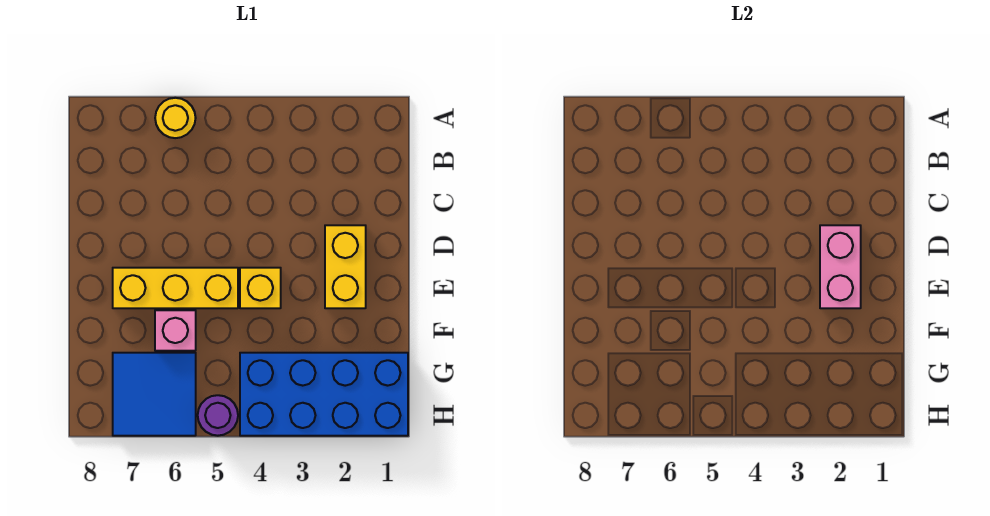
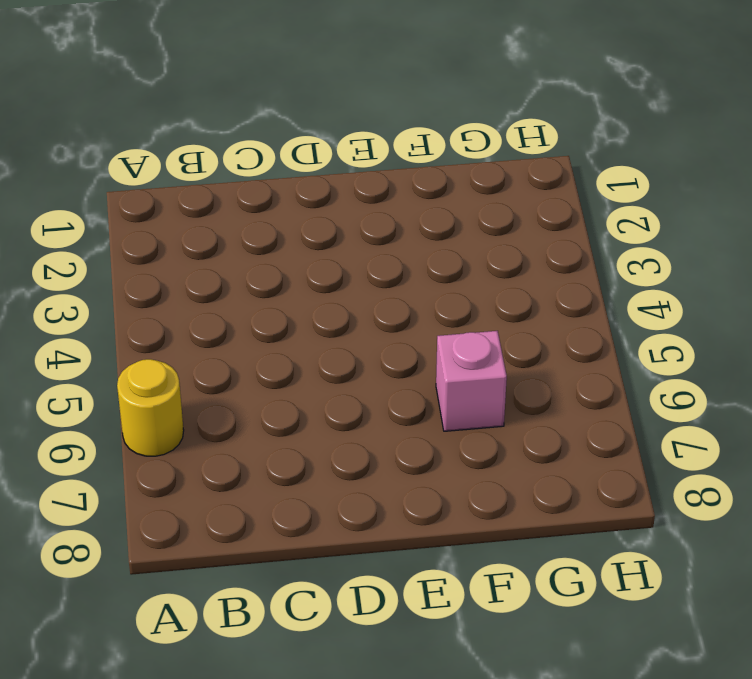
none -> yellow brick D2:E2 level 1
none -> yellow brick E4 level 1

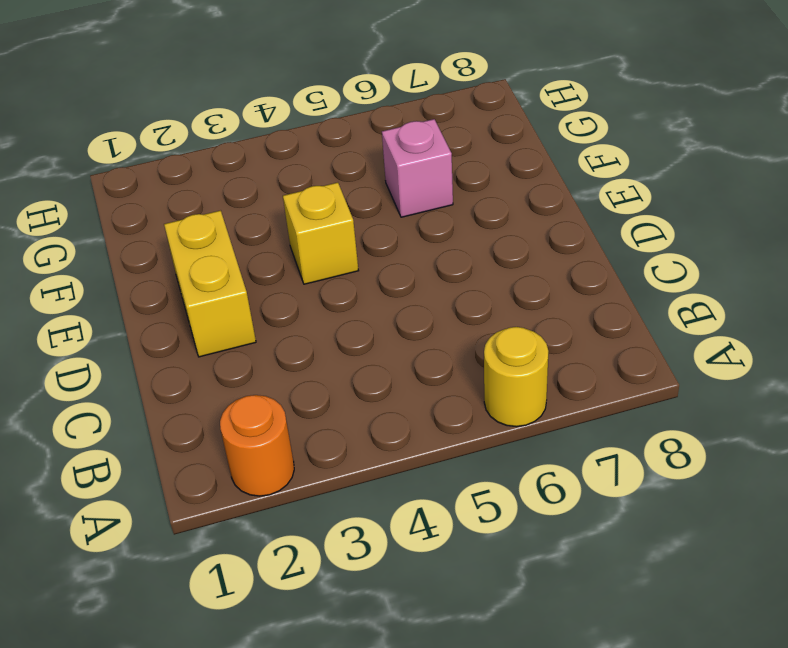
orange round brick A2 level 1 -> none
none -> yellow brick E5:E7 level 1
none -> blue brick G1:H4 level 1

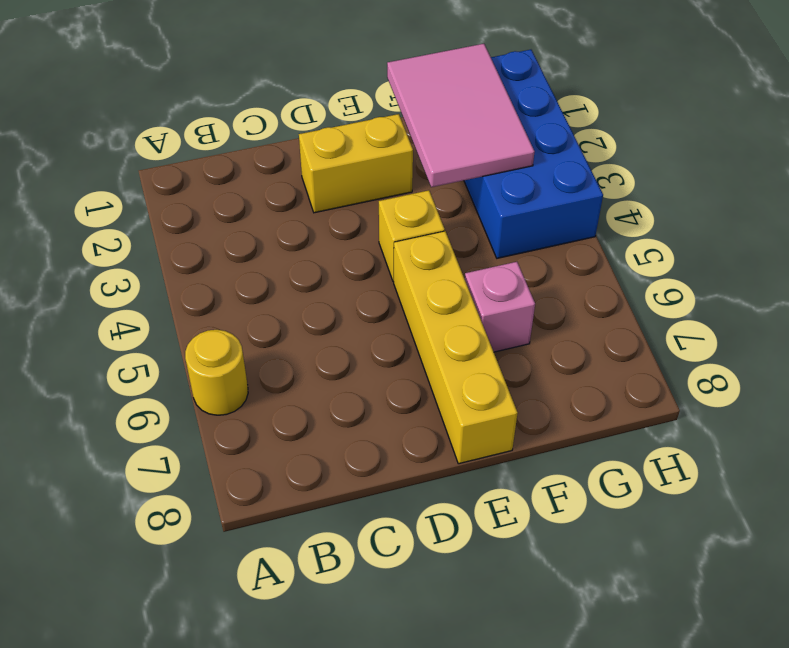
yellow brick E5:E8 level 1 -> yellow brick E5:E7 level 1
pink tile F1:G3 level 2 -> none
none -> blue tile G6:H7 level 1
none -> purple round brick H5 level 1

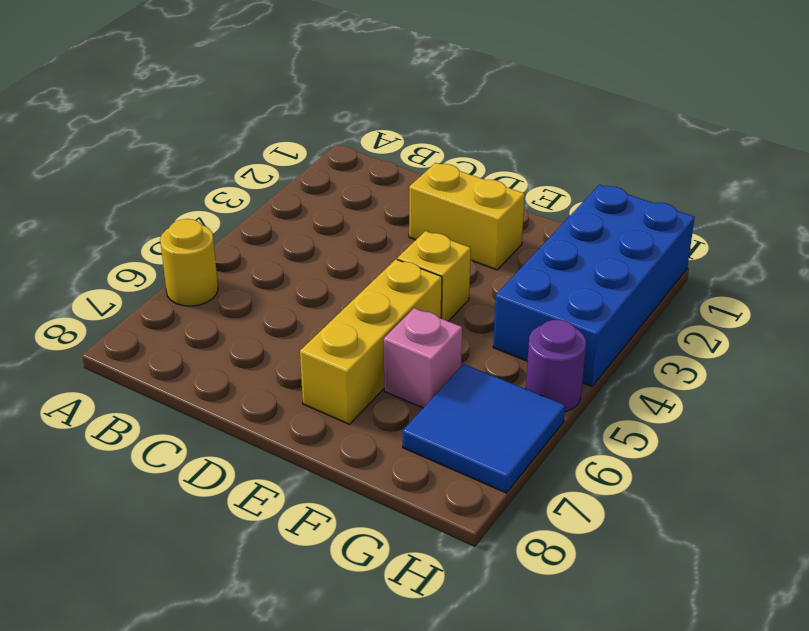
none -> pink brick D2:E2 level 2

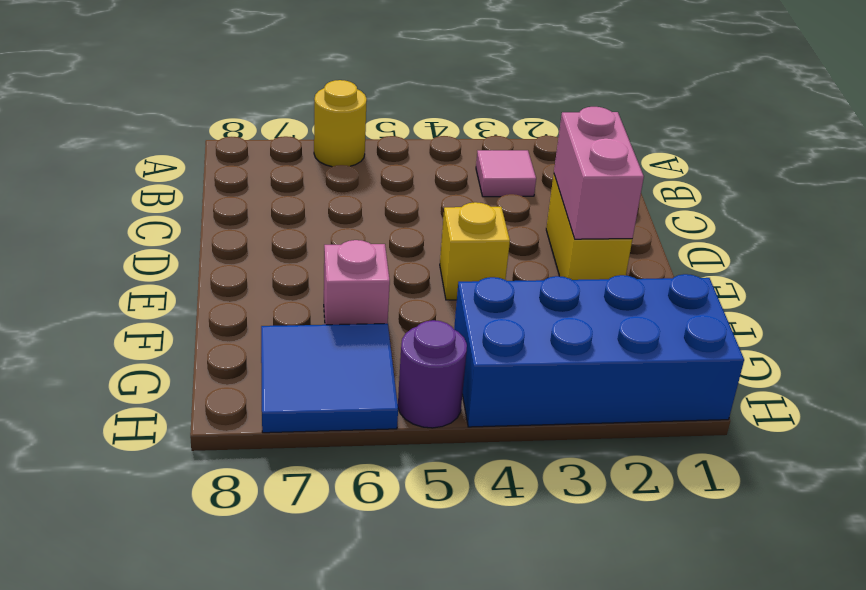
pink tile B3 level 1 -> none
none -> yellow brick E5:E7 level 1

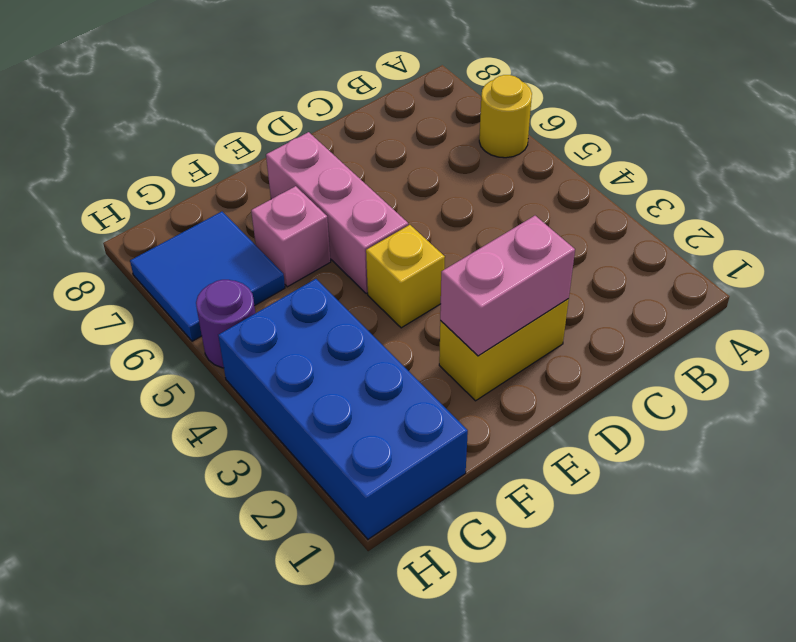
pink brick E5:E7 level 1 -> yellow brick E5:E7 level 1

